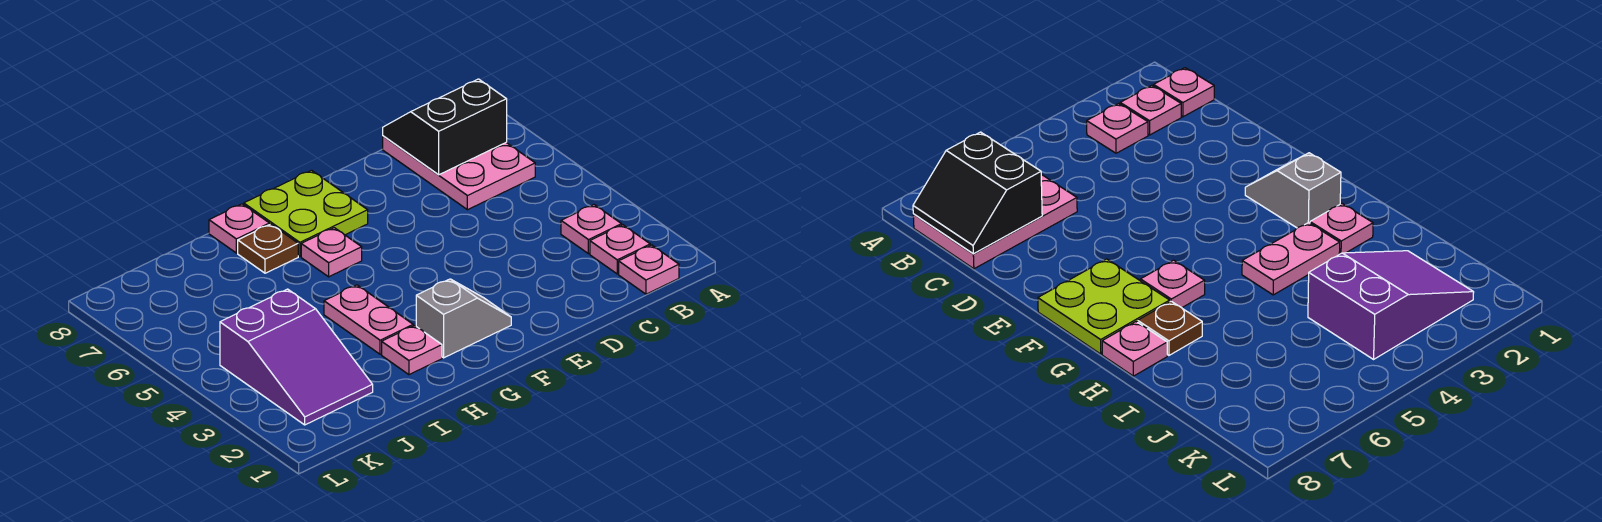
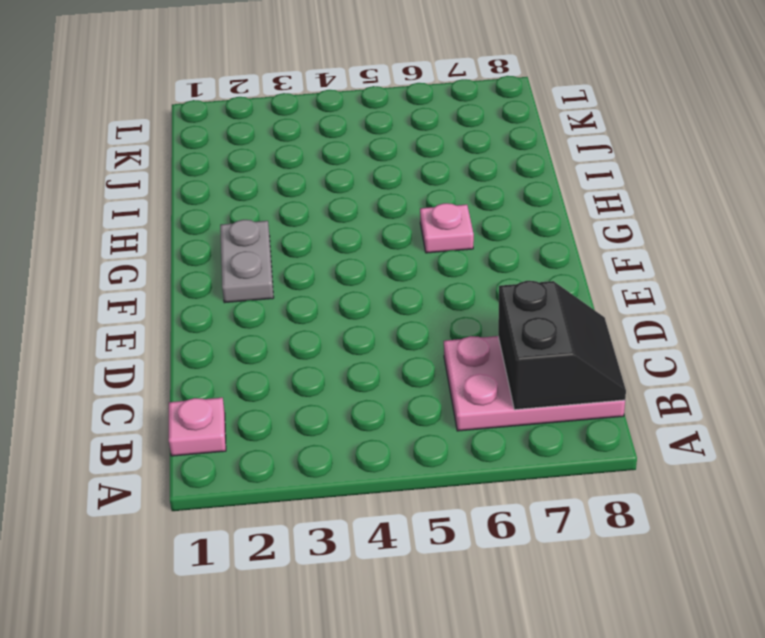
grey plate F2:G2 level 1 -> grey slope F2:G2 level 1 top G
none -> pink plate B2 level 1
none -> pink plate B3 level 1
none -> lime plate F7:G8 level 1

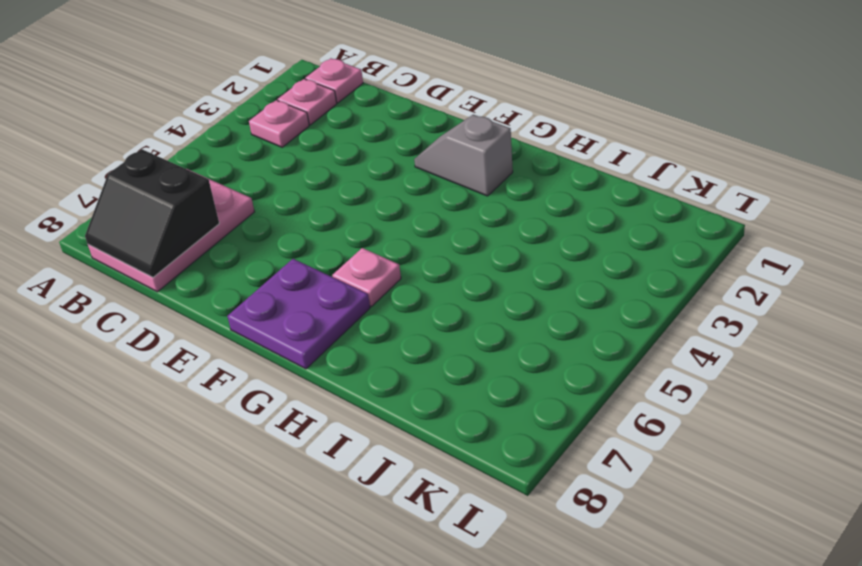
purple plate F7:G8 level 1 -> lime plate F7:G8 level 1
none -> pink plate H2 level 1
none -> pink plate H3:H4 level 1
none -> brown plate H7 level 1

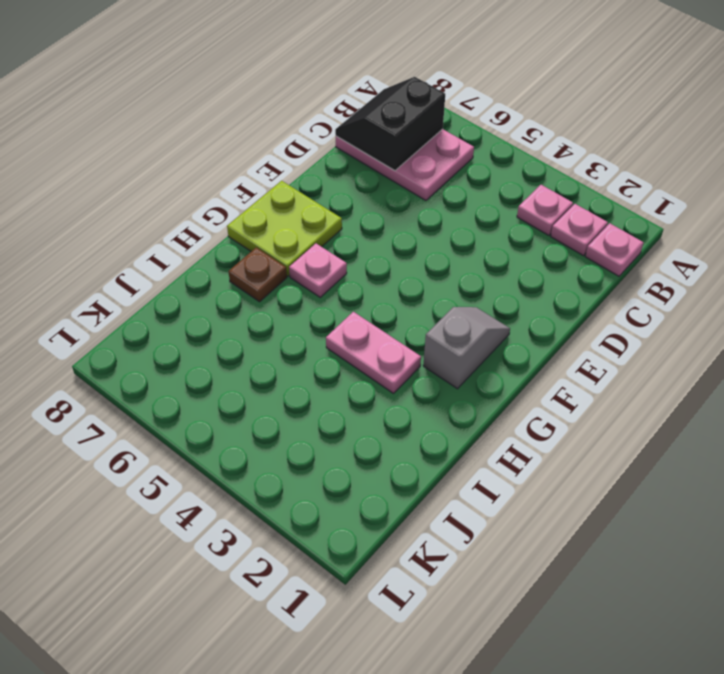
none -> pink plate H2 level 1
none -> pink plate H8 level 1
none -> purple slope J2:K4 level 1 top 4

